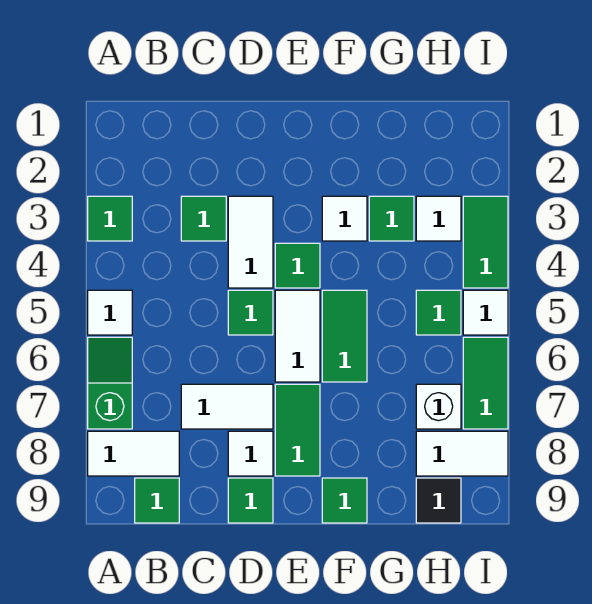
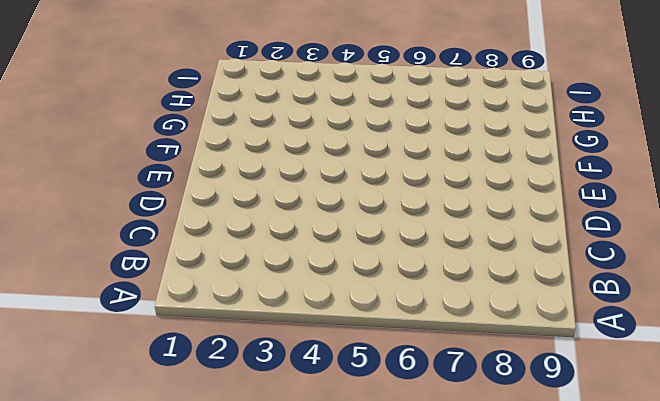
none -> green tile A3 level 1
none -> white tile A5 level 1
none -> green slope A6:A7 level 1 top 7

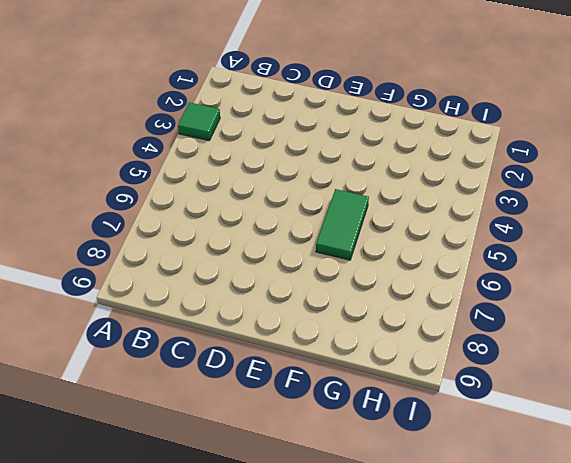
none -> white tile A5 level 1
none -> green slope A6:A7 level 1 top 7
none -> white tile A8:B8 level 1

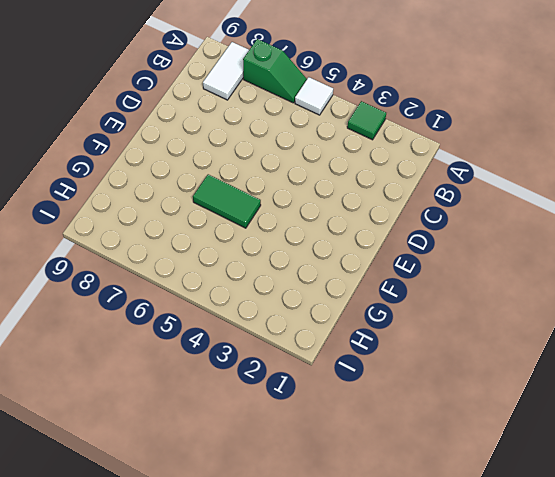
none -> green tile B9 level 1
none -> green tile C3 level 1
none -> white tile C7:D7 level 1

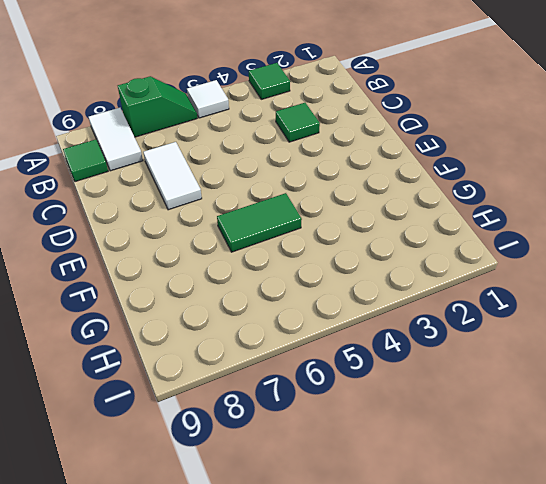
none -> white tile D3:D4 level 1
none -> green tile D5 level 1
none -> white tile D8 level 1

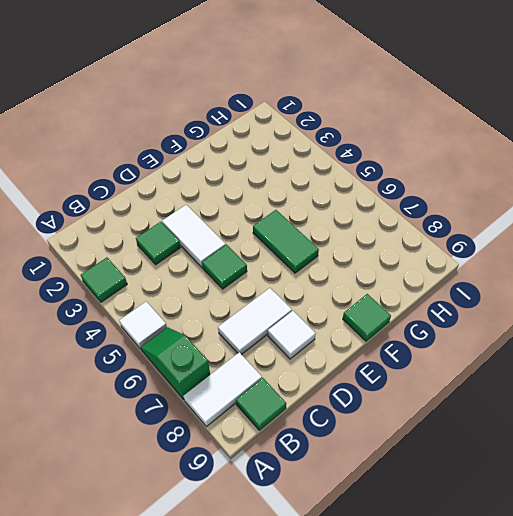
none -> green tile D9 level 1
none -> green tile E4 level 1
none -> white tile E5:E6 level 1

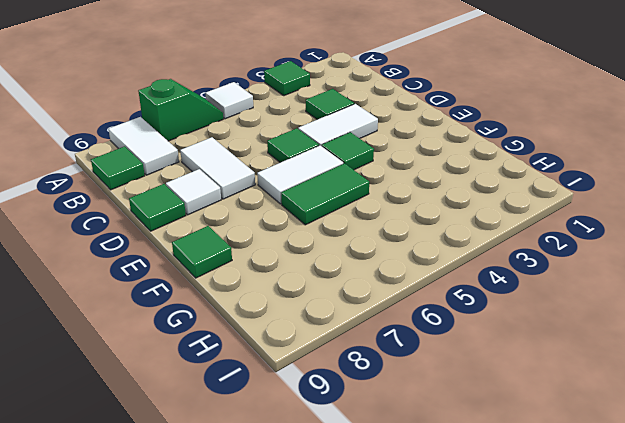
none -> green tile E7:E8 level 1
none -> white tile F3 level 1
none -> green tile G3 level 1

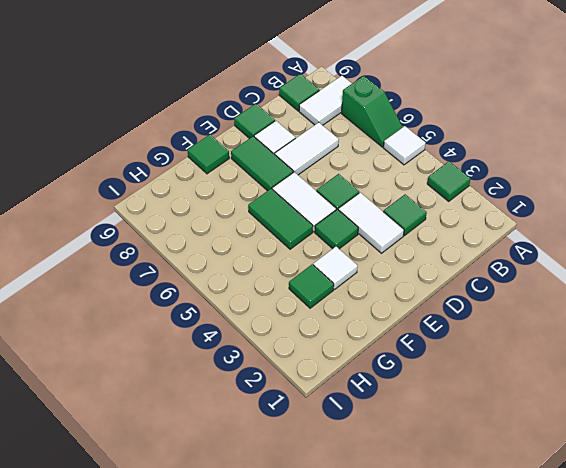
none -> white tile H3 level 1
none -> green tile H5 level 1
none -> white brick H7 level 1

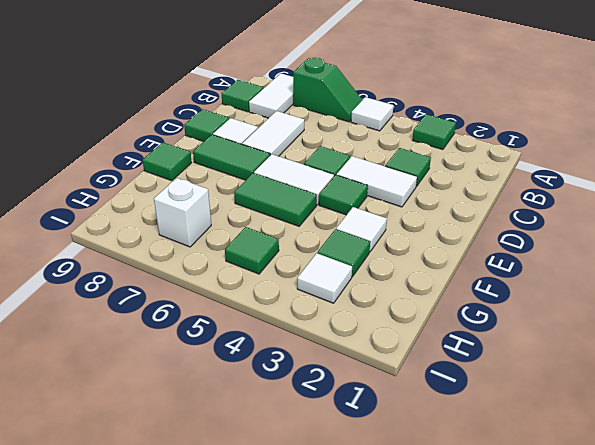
none -> white tile H8:I8 level 1
none -> black tile H9 level 1
none -> green tile I3:I4 level 1

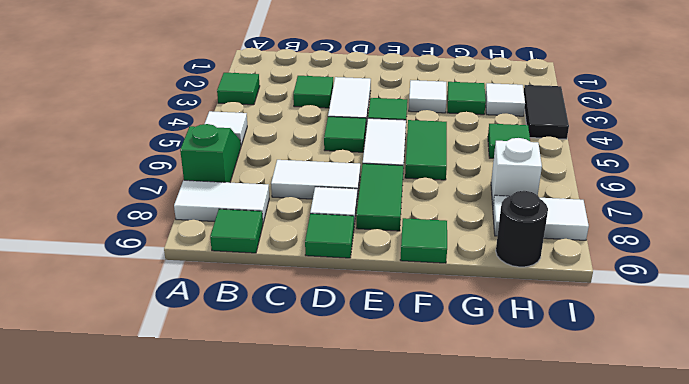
black round brick H9 level 1 -> black tile H9 level 1
black tile I3:I4 level 1 -> green tile I3:I4 level 1
none -> white tile I5 level 1
none -> green tile I6:I7 level 1

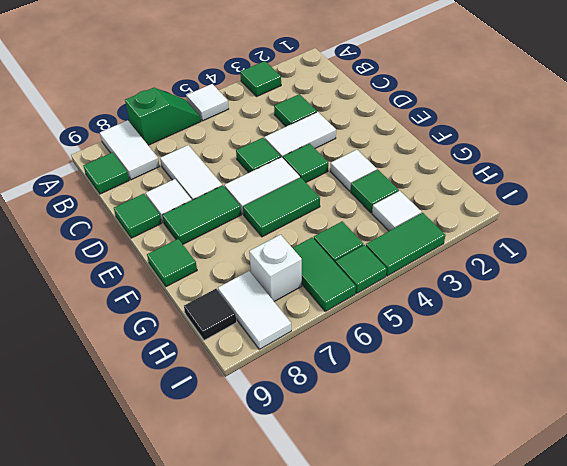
green tile H6:I6 level 1 -> green tile I6:I7 level 1
green tile I5 level 1 -> white tile I5 level 1

